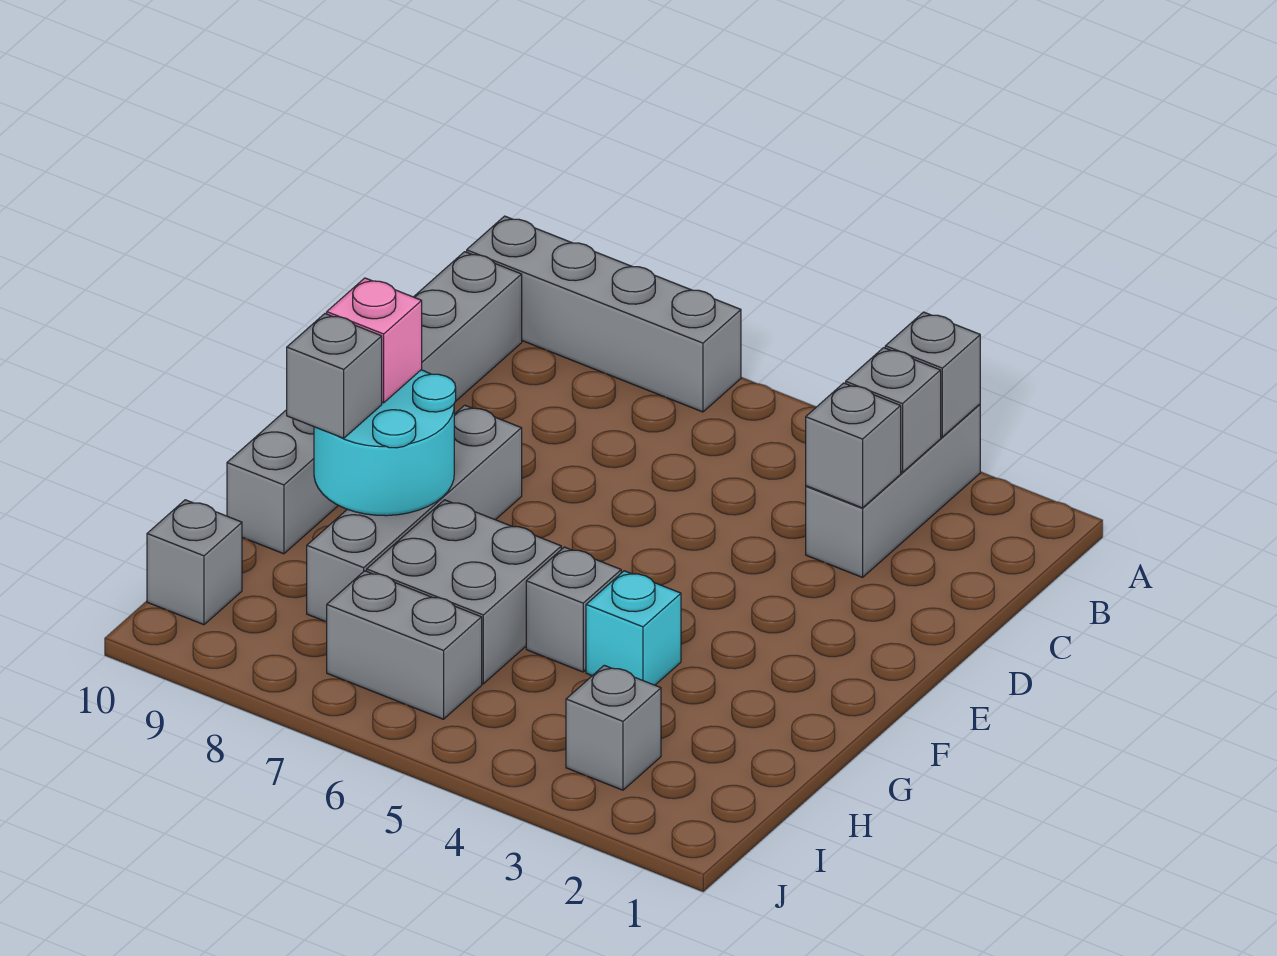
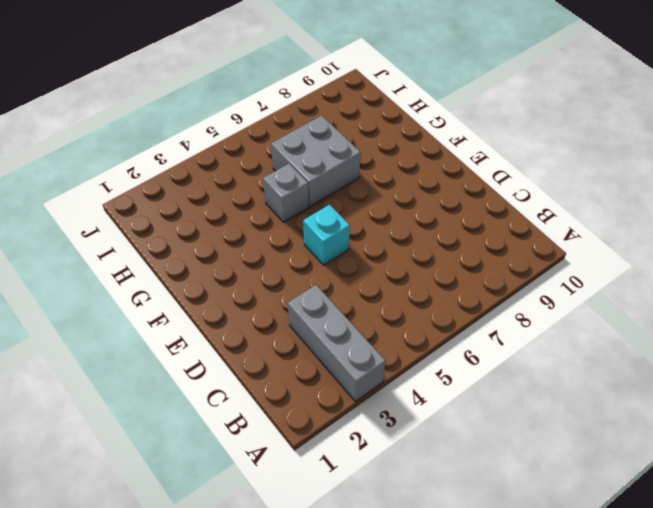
cyan brick E5 level 1 -> cyan brick G4 level 1
none -> grey brick A7:A10 level 1
none -> grey brick B10:G10 level 1
none -> grey brick E8:H8 level 1

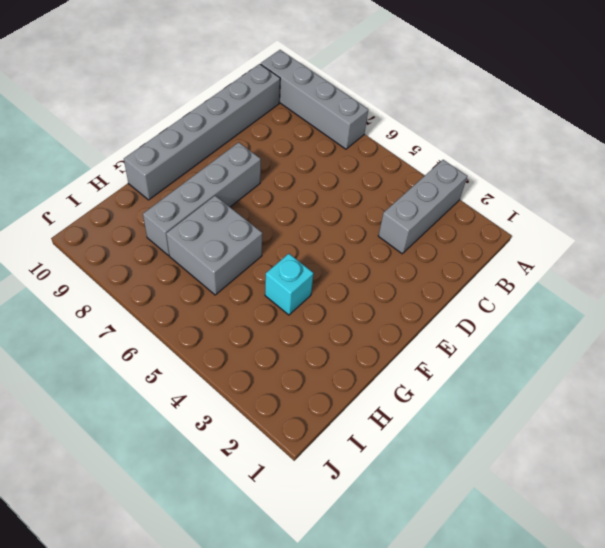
none -> grey brick G5 level 1
none -> grey brick I3 level 1
none -> grey brick I6:I7 level 1

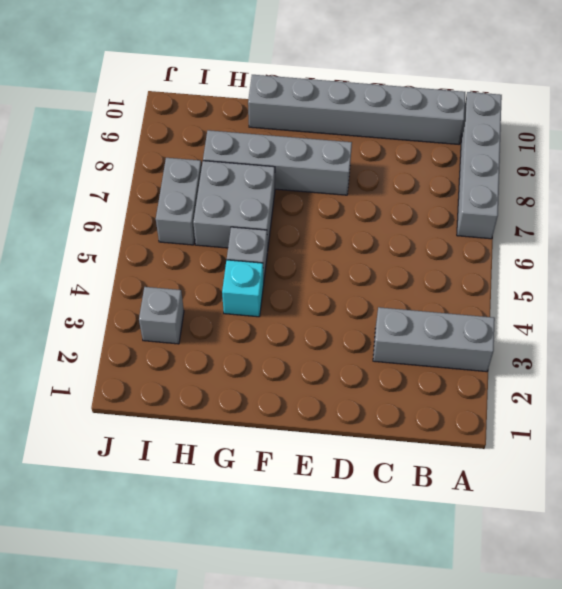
none -> grey brick I10 level 1
none -> grey brick A3 level 2
none -> grey brick B3 level 2

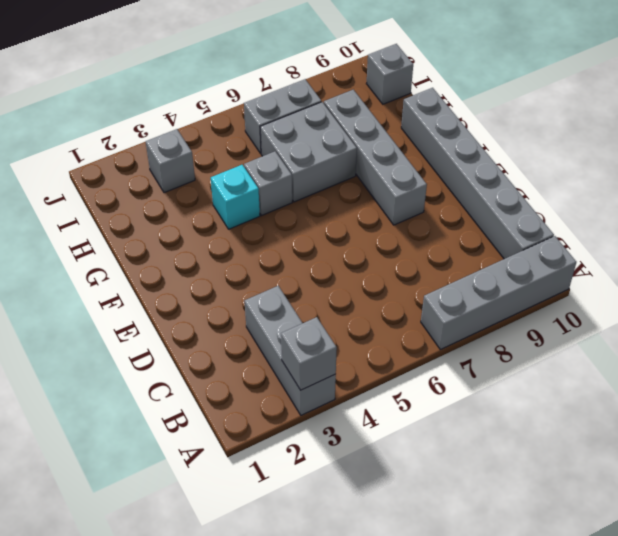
none -> grey brick B3 level 2
none -> grey brick C3 level 2
none -> cyan round brick F8:G9 level 2

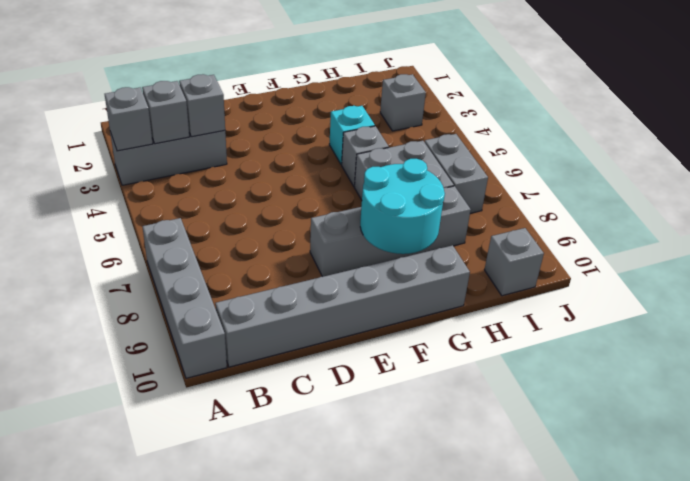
none -> pink brick F9 level 3
none -> grey brick G9 level 3

